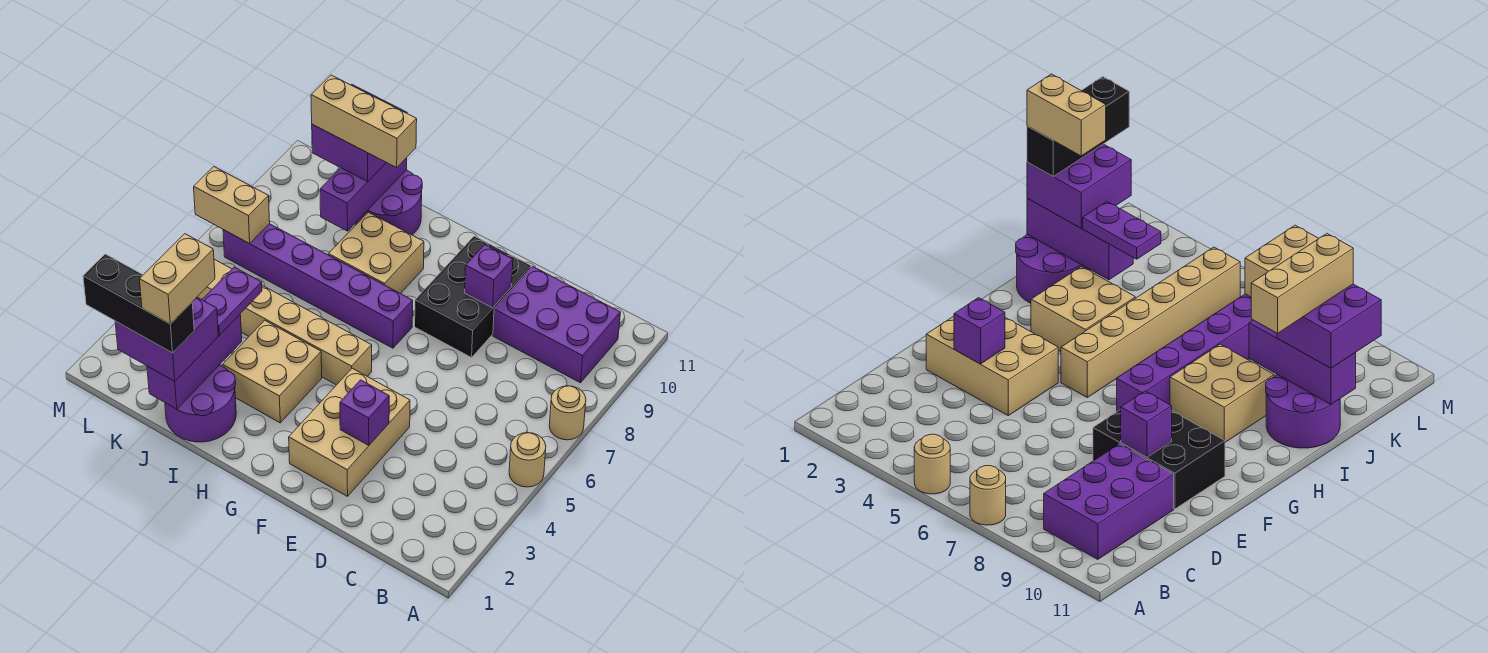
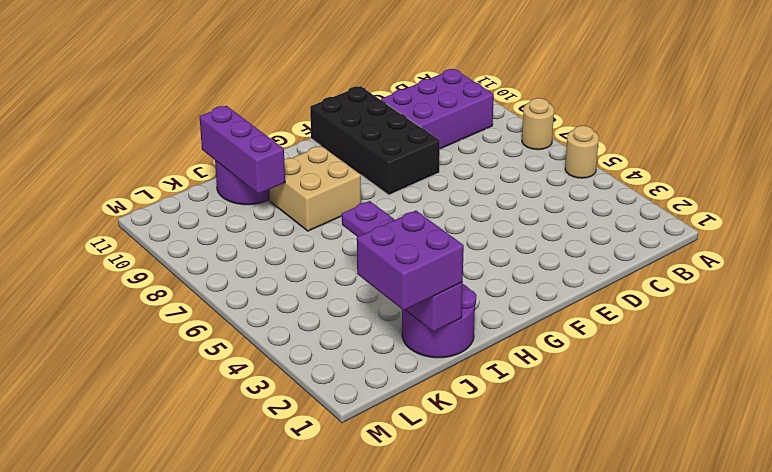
black brick E8:F11 level 1 -> black brick E8:F10 level 1
none -> tan brick E2:F4 level 1
none -> tan brick G5:L5 level 1
none -> purple brick G7:L7 level 1

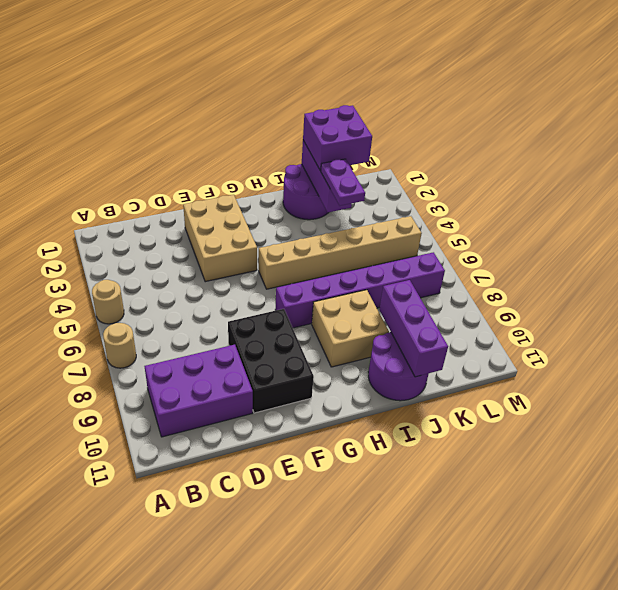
none -> tan brick H3:I4 level 1
none -> purple brick E3 level 2
none -> purple brick E9 level 2

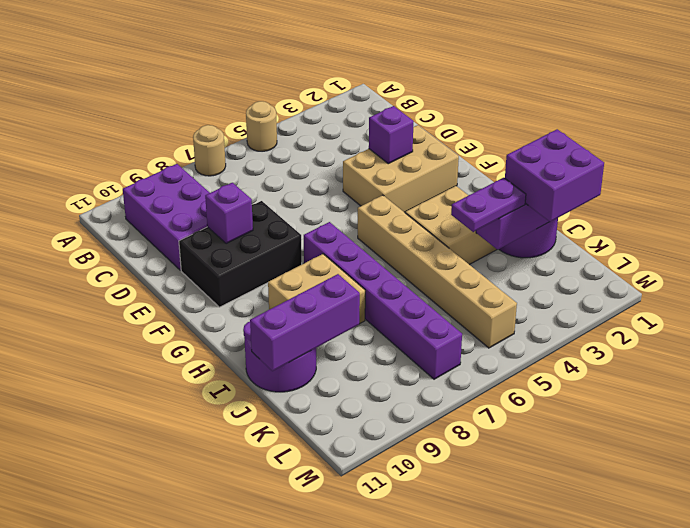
none -> tan brick L7:M7 level 2
none -> purple brick J10:K11 level 3
none -> tan brick I10:K10 level 4

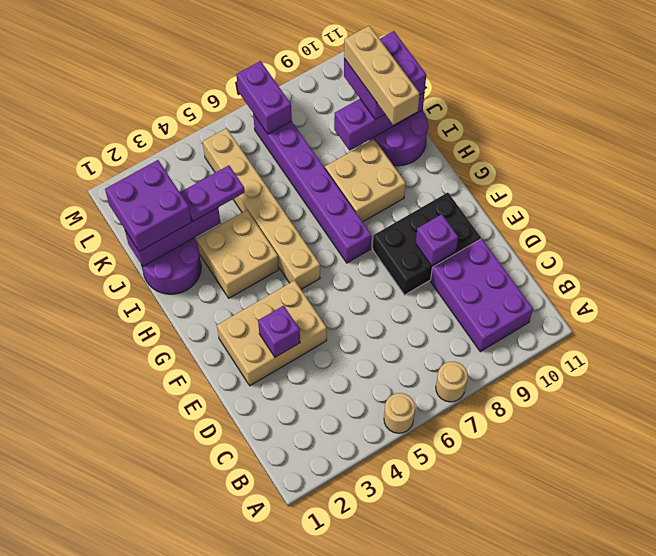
purple brick L7:M7 level 2 -> tan brick L7:M7 level 2
none -> black brick J1:L1 level 4
none -> tan brick J1:J2 level 5

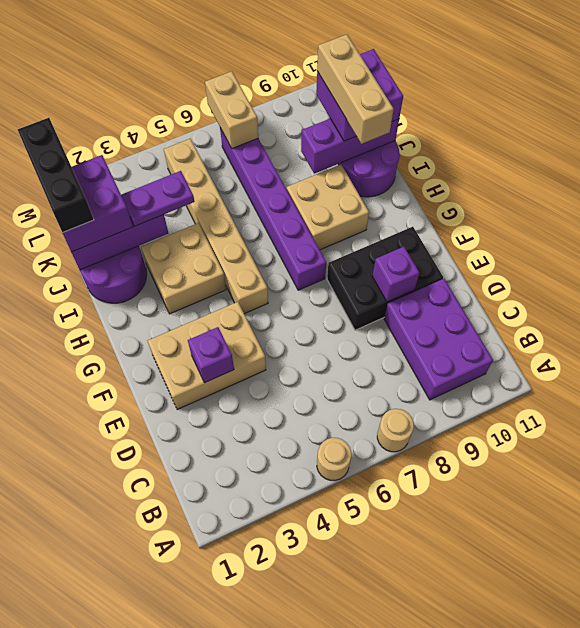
none -> tan brick J1:J2 level 5

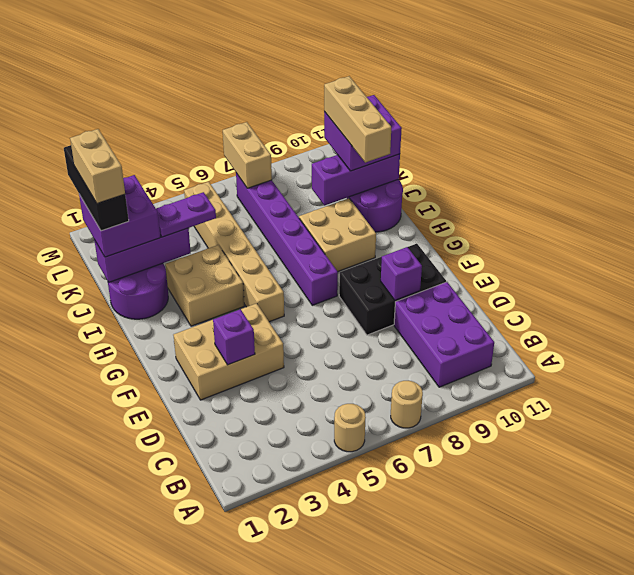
tan brick J1:K1 level 5 -> tan brick J1:J2 level 5

